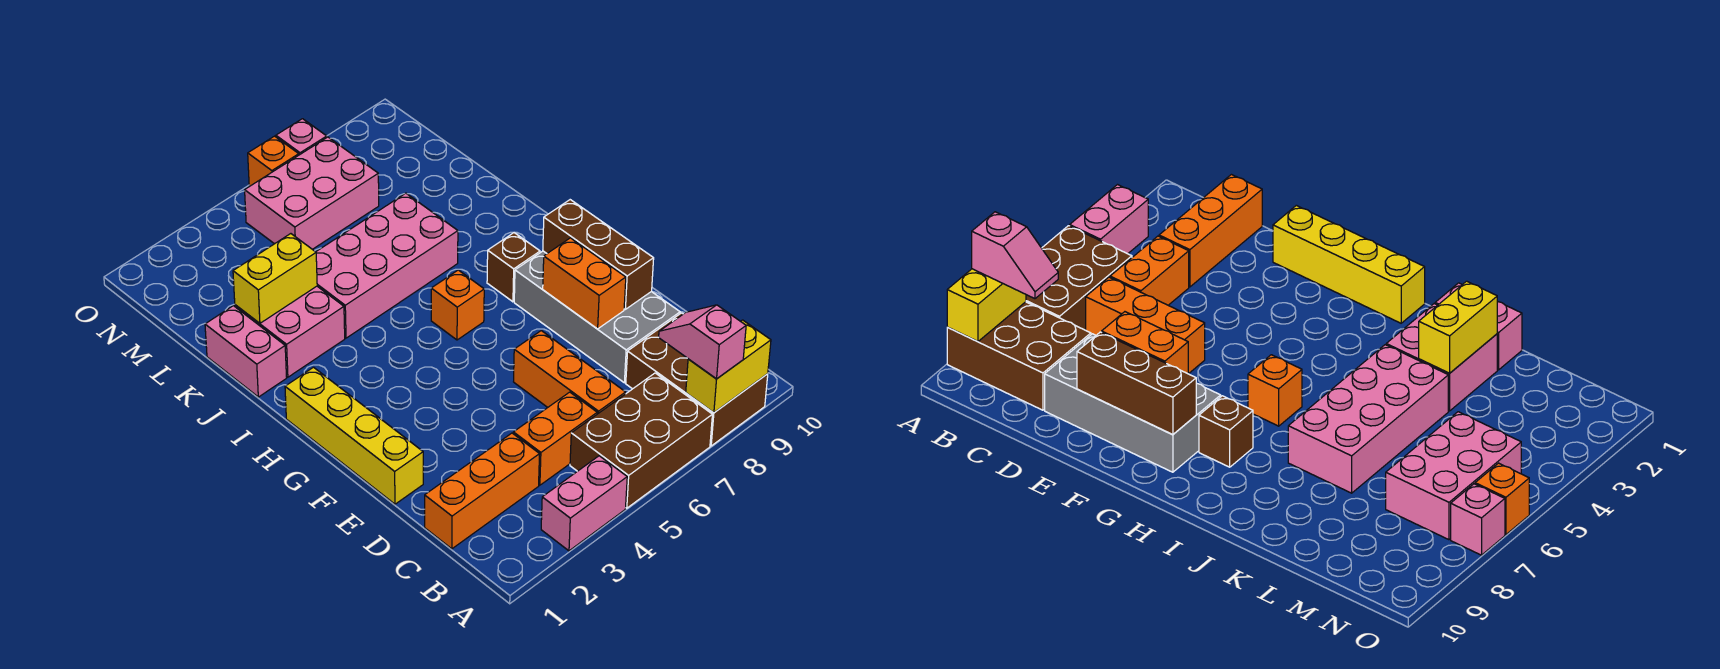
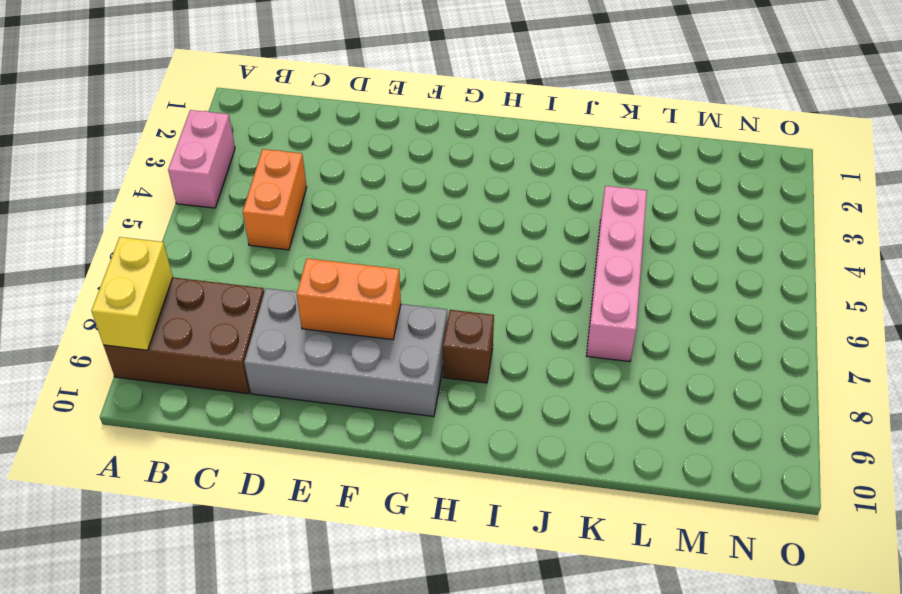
pink brick K4:K7 level 1 -> pink brick J4:K7 level 1
none -> brown brick A5:B7 level 1
none -> orange brick C1:C3 level 1
none -> orange brick C6:E6 level 1

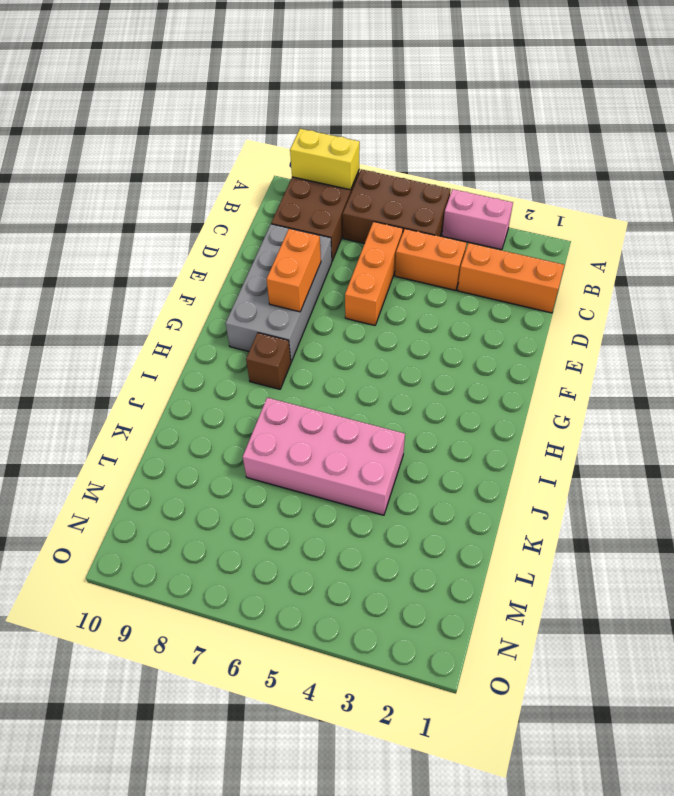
none -> yellow brick E1:H1 level 1
none -> orange brick H6 level 1
none -> pink brick J1:K1 level 1

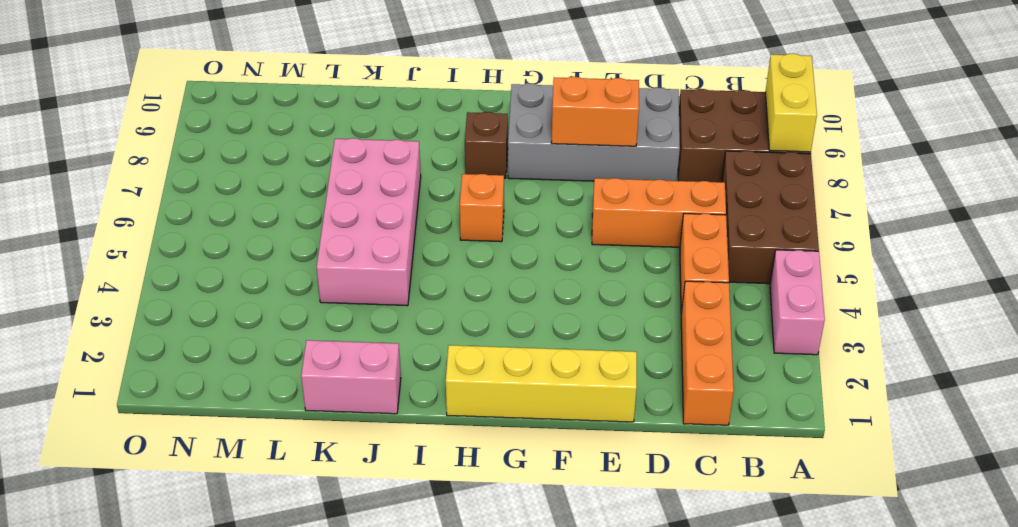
none -> pink brick J2:K3 level 1
none -> pink brick M5:N7 level 1
none -> orange brick O6 level 1

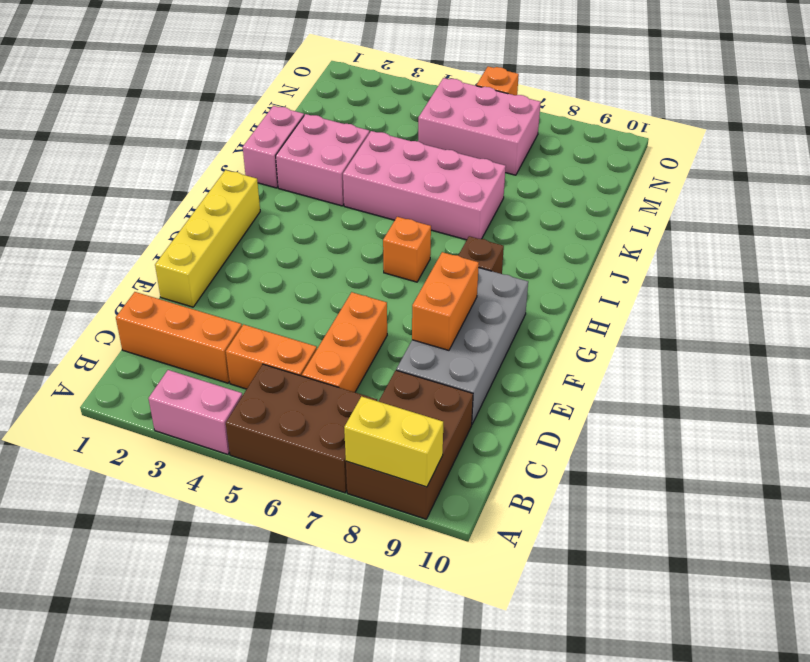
none -> pink brick O7 level 1
none -> brown brick E9:G9 level 2
none -> yellow brick K2:K3 level 2

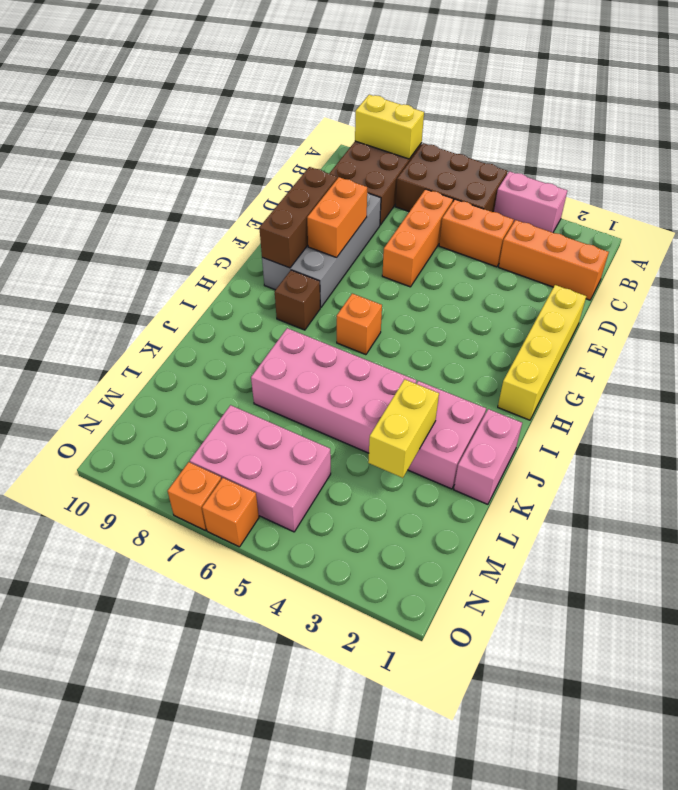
yellow brick K3:L3 level 2 -> yellow brick K2:K3 level 2
orange brick O7 level 1 -> pink brick O7 level 1
none -> pink slope A8:B8 level 3 top A

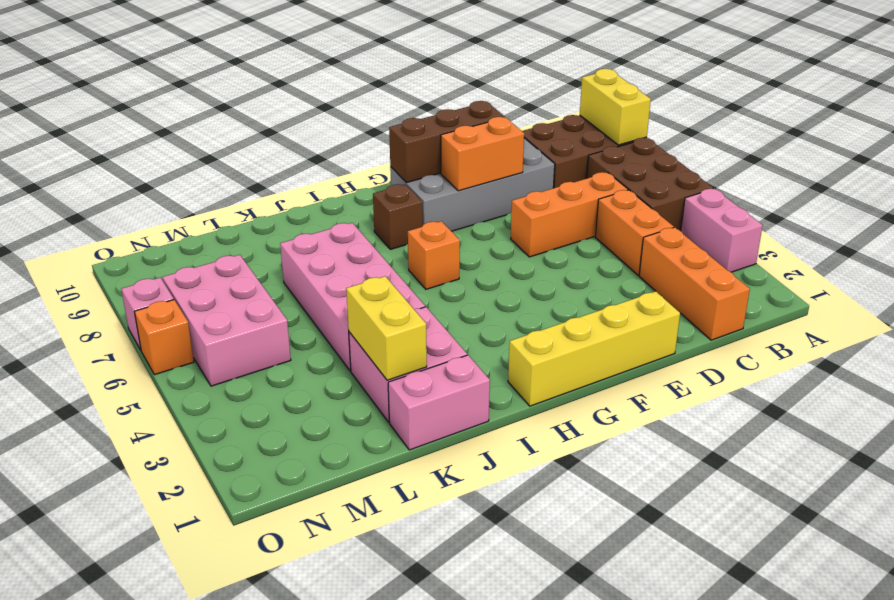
none -> pink slope A8:B8 level 3 top A

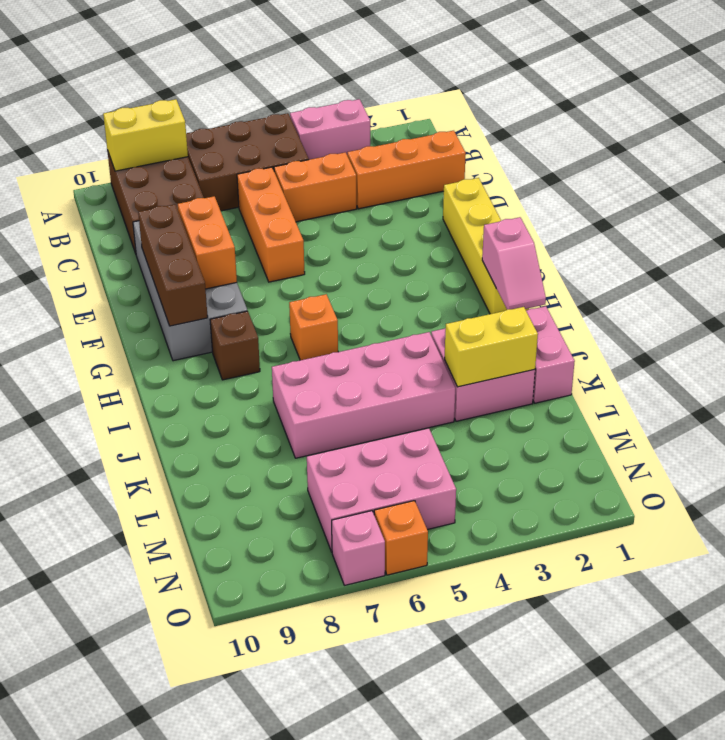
pink slope H1:I1 level 2 top H -> pink slope A8:B8 level 3 top A

